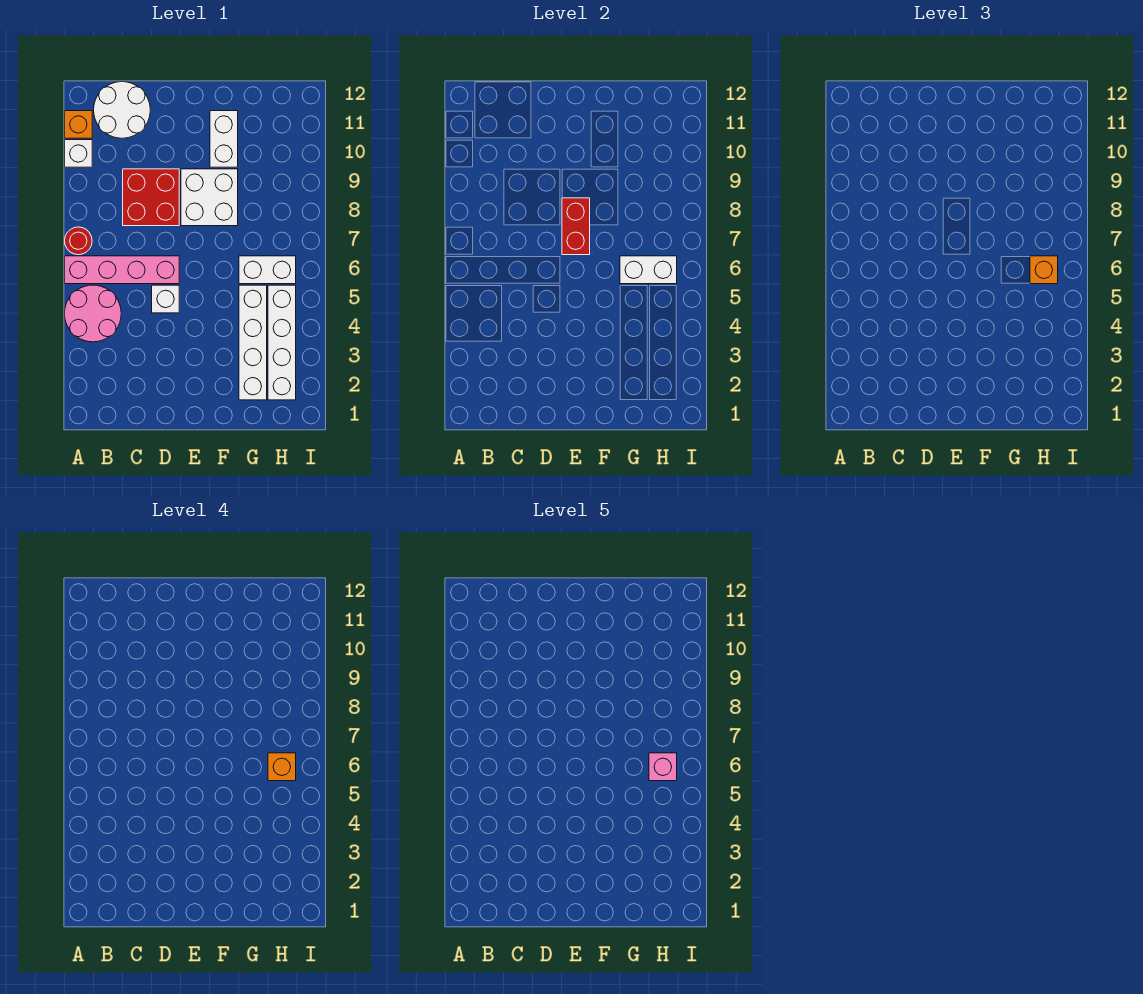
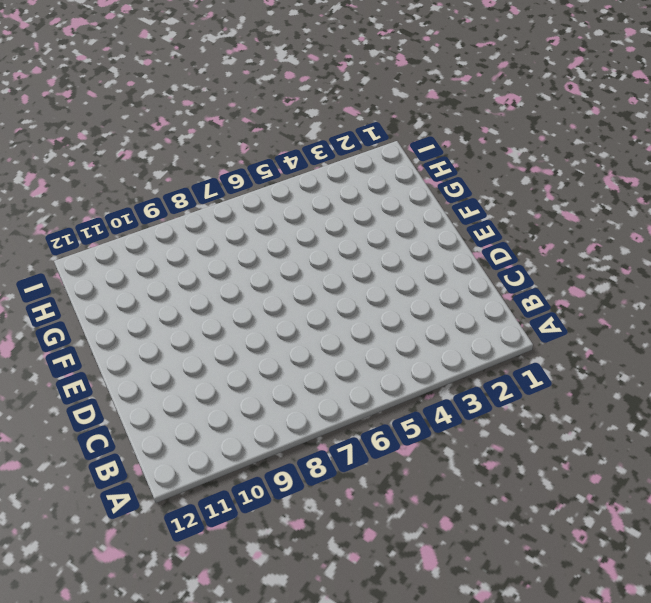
none -> pink round brick A4:B5 level 1
none -> pink brick A6:D6 level 1
none -> red round brick A7 level 1

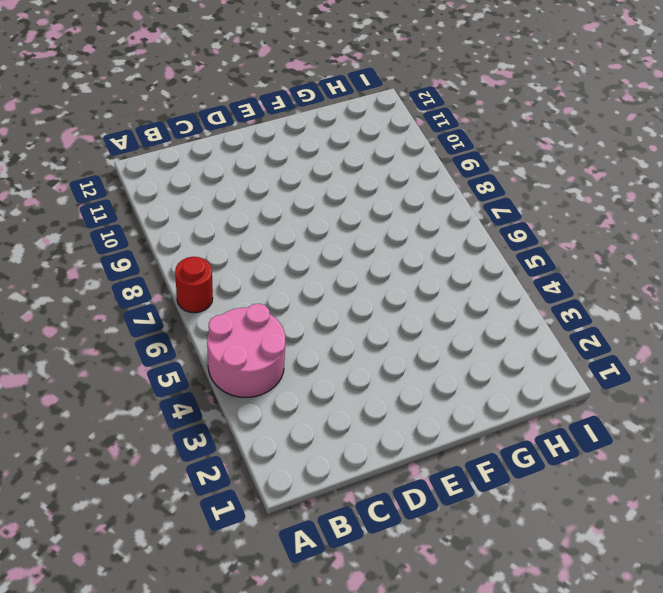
none -> pink brick A6:D6 level 1
none -> white brick A10 level 1
none -> orange brick A11 level 1

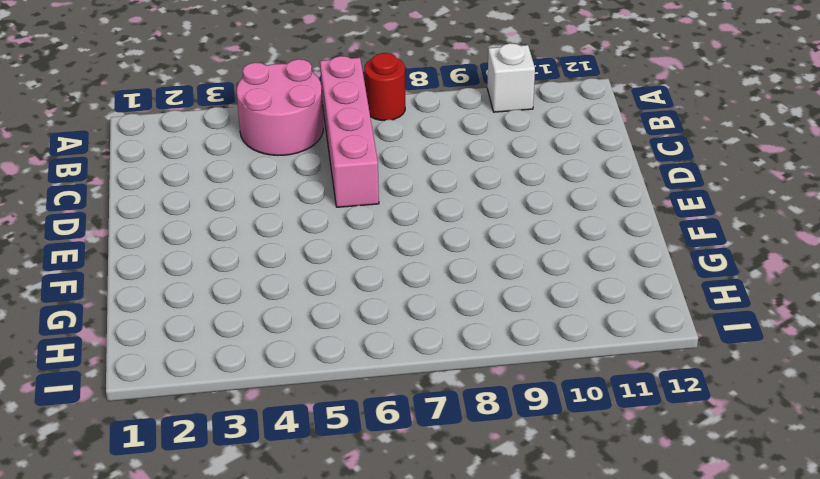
none -> orange brick A11 level 1
none -> white round brick B11:C12 level 1
none -> red brick C8:D9 level 1

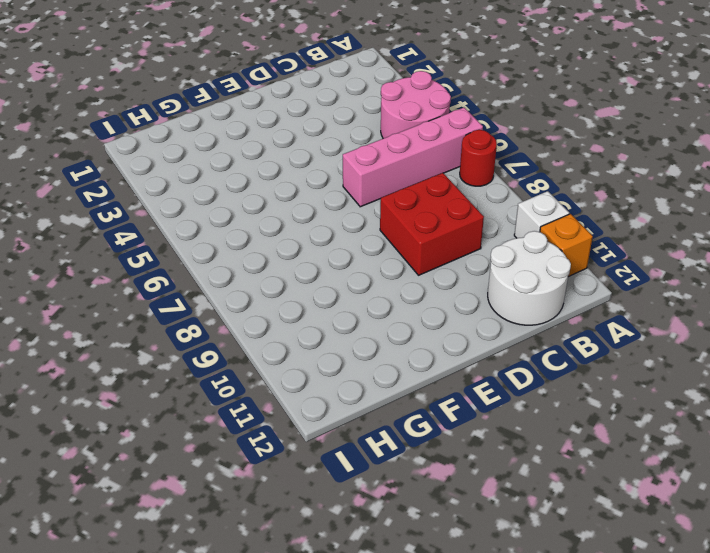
none -> white brick D5 level 1
none -> white brick E8:F9 level 1
none -> white brick F10:F11 level 1

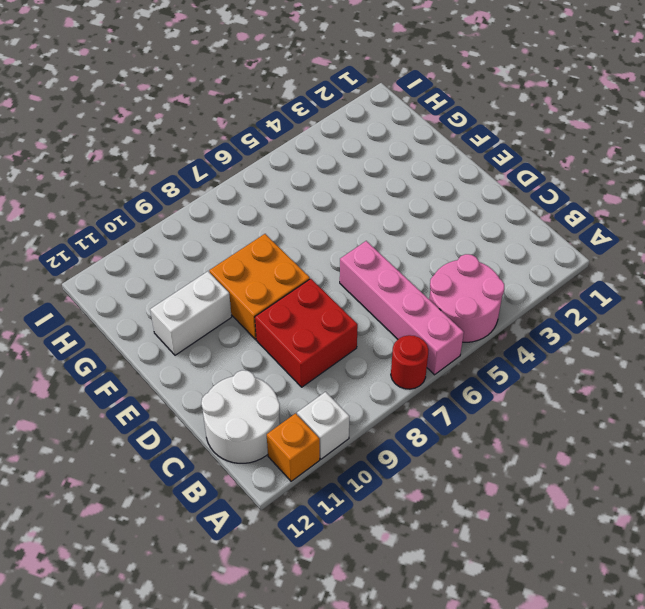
orange brick E8:F9 level 1 -> white brick E8:F9 level 1
none -> white brick D5 level 1
none -> white brick G2:G5 level 1
none -> white brick G6:H6 level 1

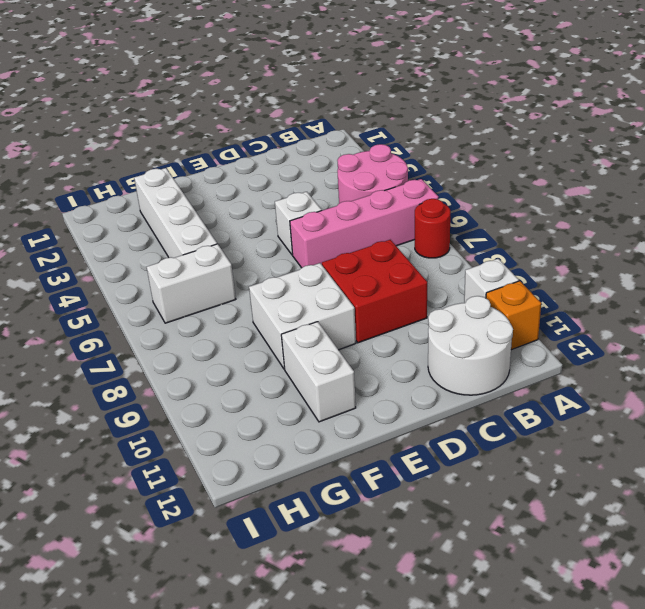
none -> white brick H2:H5 level 1
none -> red brick E7:E8 level 2
none -> white brick G6:H6 level 2

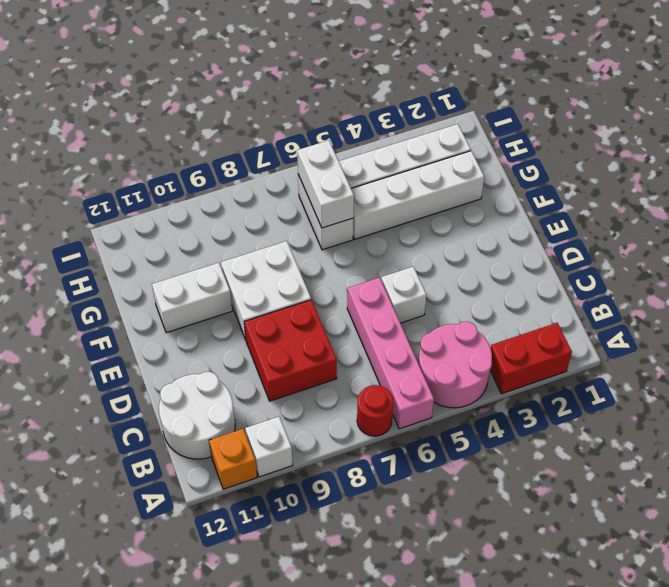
red brick A2:A3 level 1 -> red brick E7:E8 level 2
none -> orange brick H6 level 3
none -> orange brick H6 level 4
none -> pink brick H6 level 5

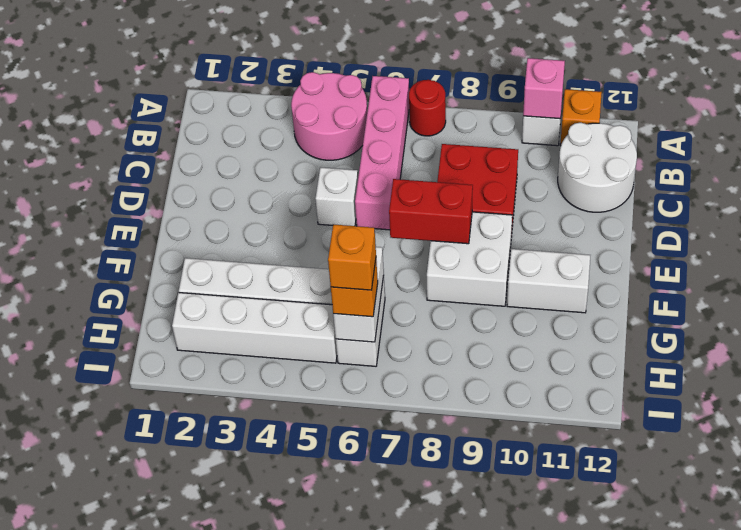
pink brick A10 level 2 -> pink brick H6 level 5

